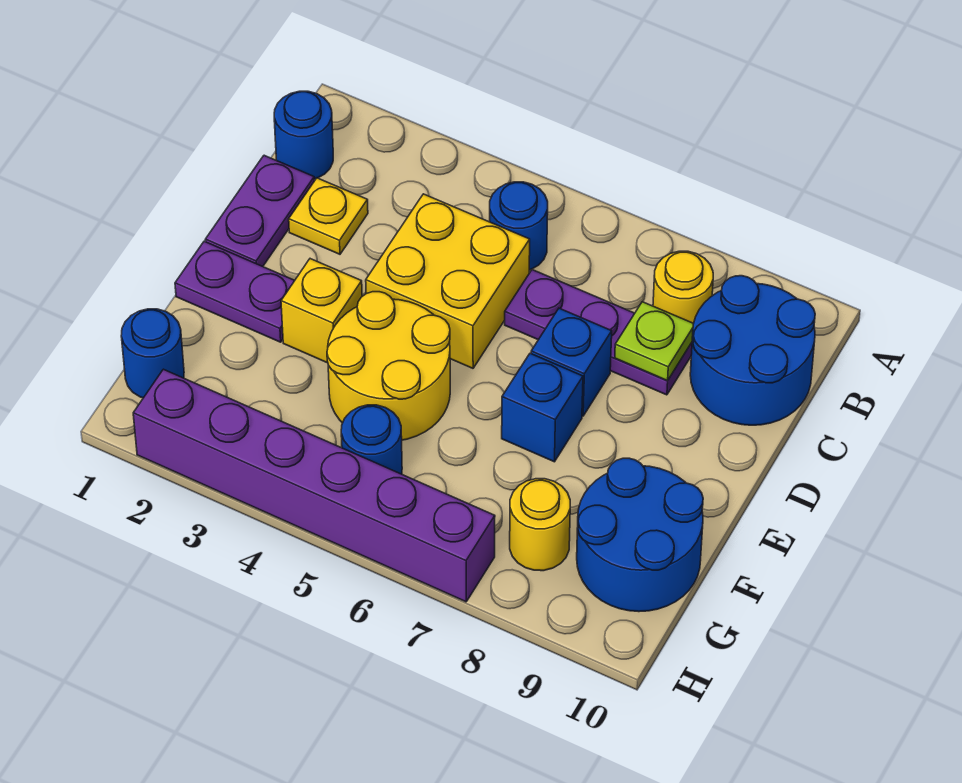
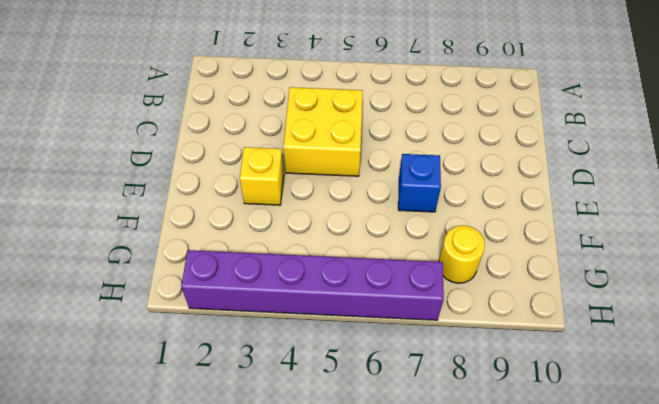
none -> blue round brick B1 level 1
none -> blue round brick B5 level 1
none -> yellow round brick B8 level 1

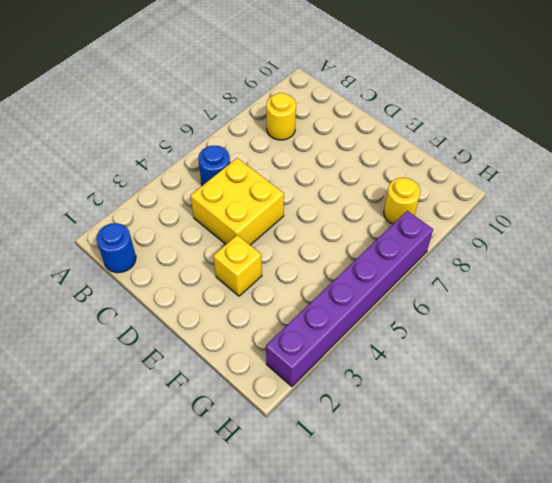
none -> blue round brick B9:C10 level 1
none -> purple plate C1:D1 level 1
none -> yellow plate C2 level 1

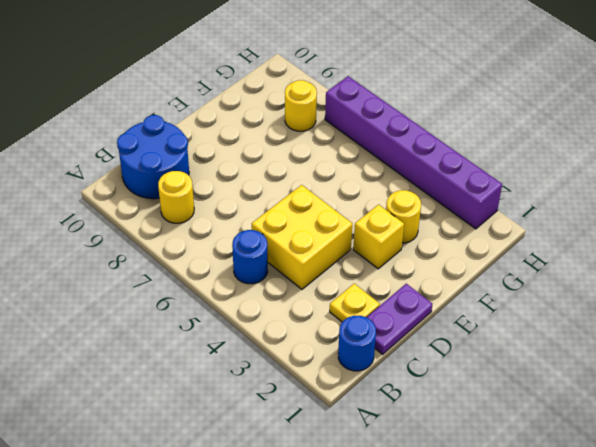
yellow round brick F3 level 1 -> none
none -> purple plate C6:C8 level 1
none -> blue brick D7 level 1
none -> purple plate E1:E2 level 1

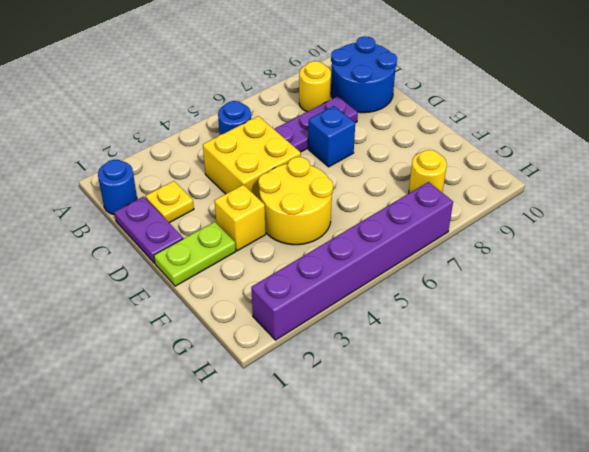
lime plate E1:E2 level 1 -> purple plate E1:E2 level 1
none -> blue brick E7 level 1
none -> blue round brick F9:G10 level 1
none -> blue round brick G1 level 1

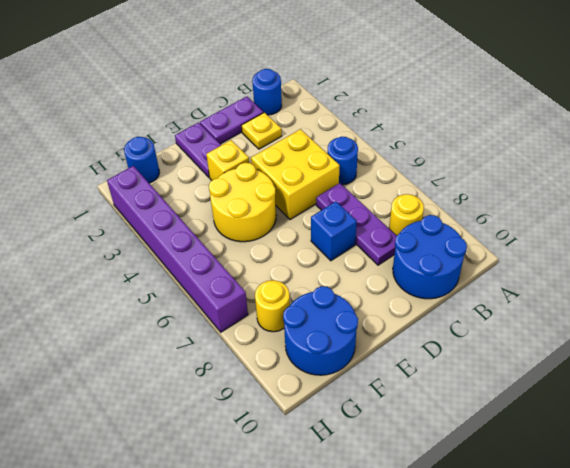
none -> blue brick E7 level 1
none -> blue round brick G5 level 1
none -> lime plate C8 level 2

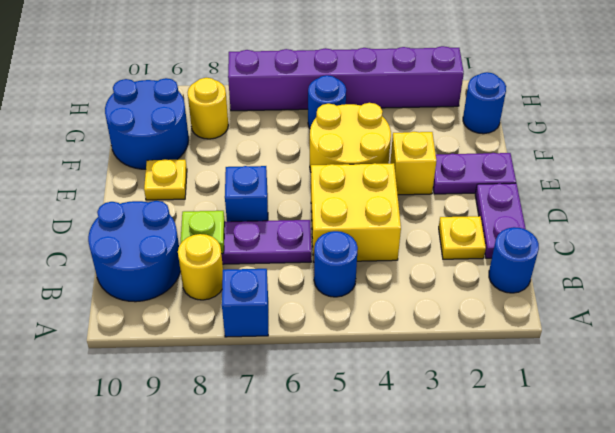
blue brick A7 level 1 -> blue brick E7 level 1
yellow plate E9 level 1 -> none

